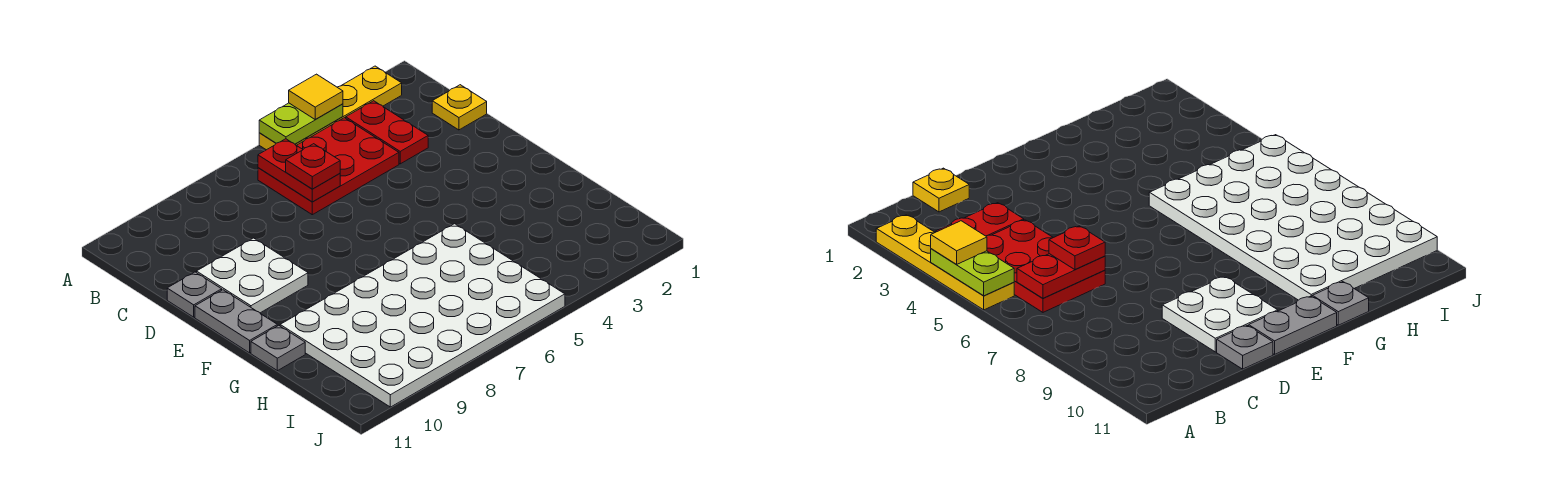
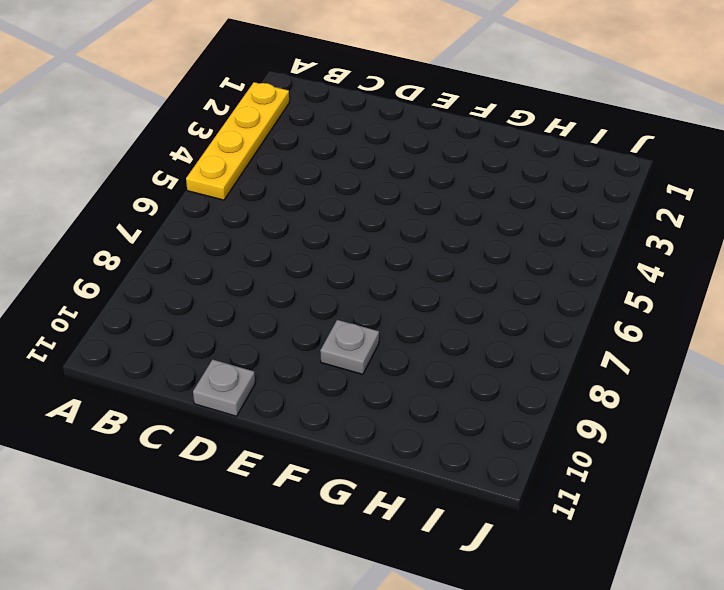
grey plate F9 level 1 -> grey plate G11 level 1
none -> red plate B3:C3 level 1
none -> red plate B4:C6 level 1
none -> yellow plate C1 level 1

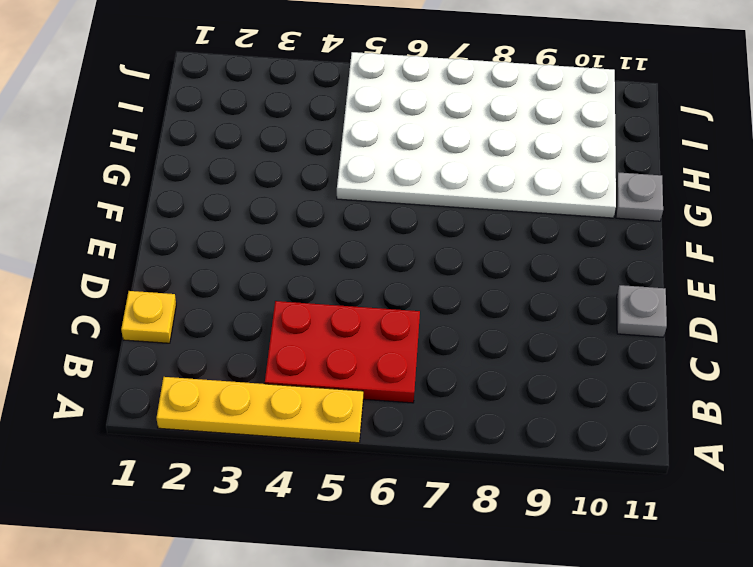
none -> red plate B3:C3 level 1
none -> white plate D9:E10 level 1
none -> grey plate E11:F11 level 1

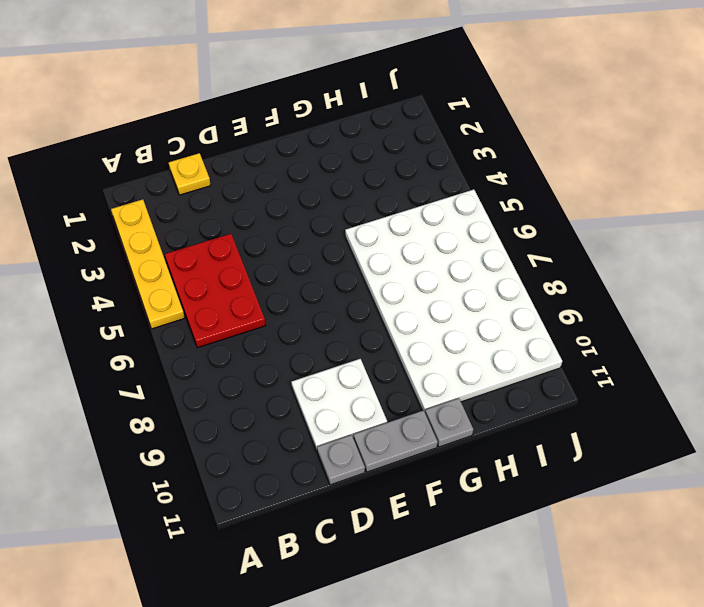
none -> red plate B3:C3 level 1
none -> lime plate A4:A5 level 2
none -> red plate B6:C6 level 2

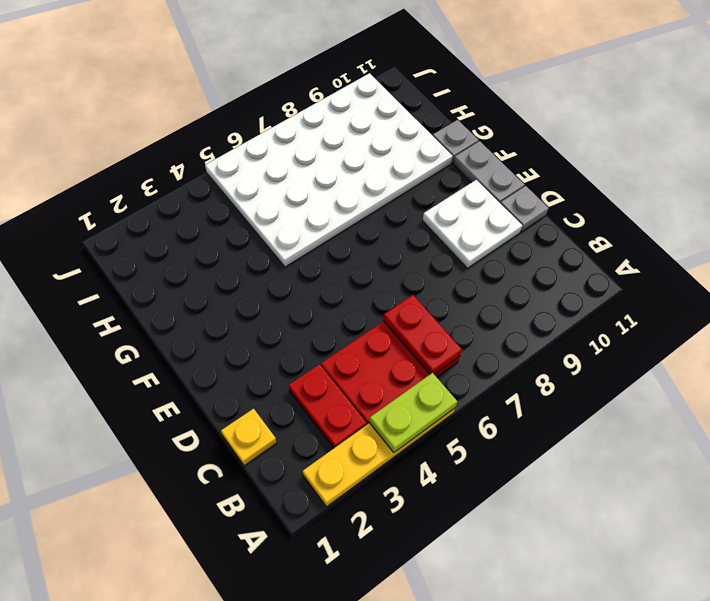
none -> yellow tile A4 level 3
none -> red plate C6 level 3

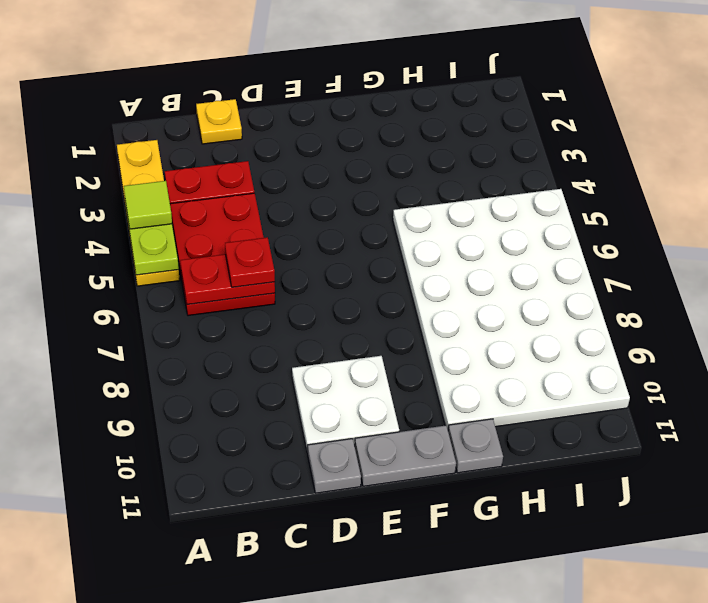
lime tile A4 level 3 -> yellow tile A4 level 3

